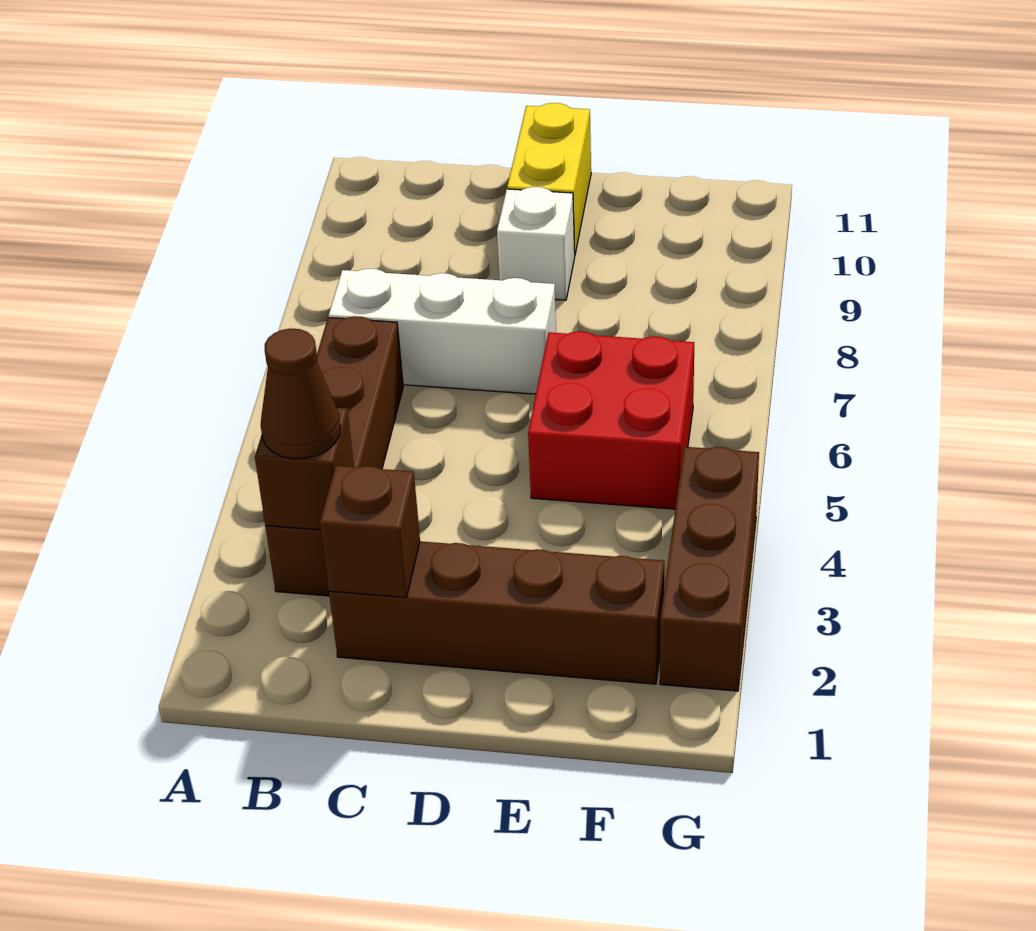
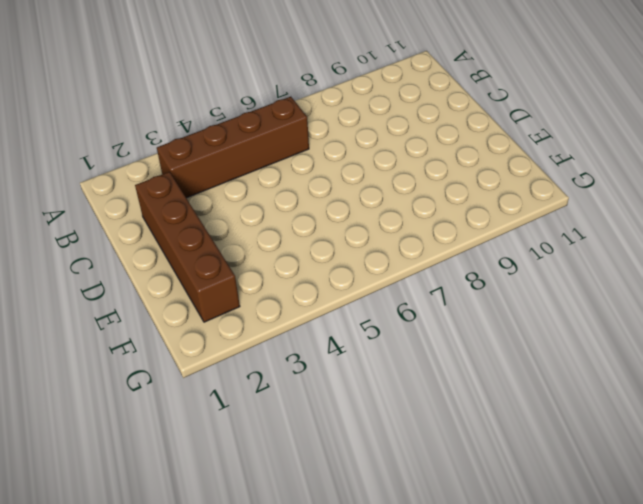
none -> white brick B7:D7 level 1
none -> white brick D9 level 1

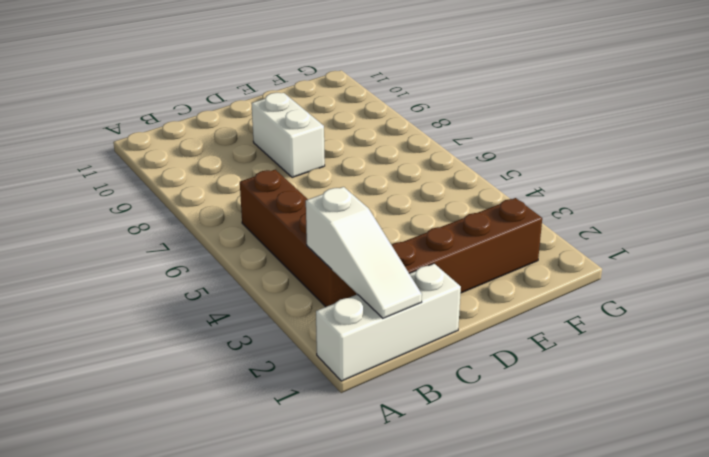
white brick A1:C1 level 1 -> white brick B7:D7 level 1
white slope B1:B3 level 2 top 3 -> brown brick B3 level 2
white brick D8:D9 level 1 -> white brick D9 level 1
none -> yellow brick D10:D11 level 1
none -> red brick E5:F6 level 1

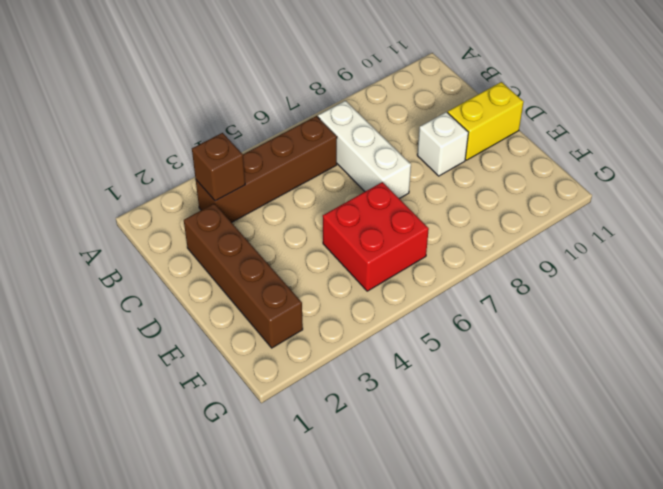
none -> brown brick G2:G4 level 1
none -> brown brick C2 level 2

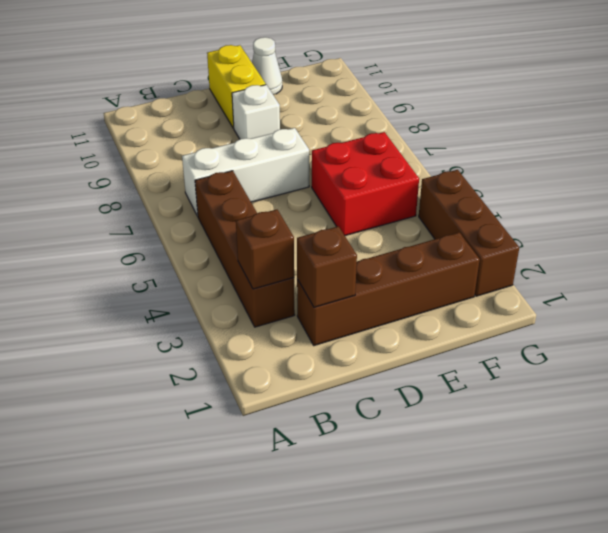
white cone E11 level 1 -> none
none -> brown cone B3 level 3

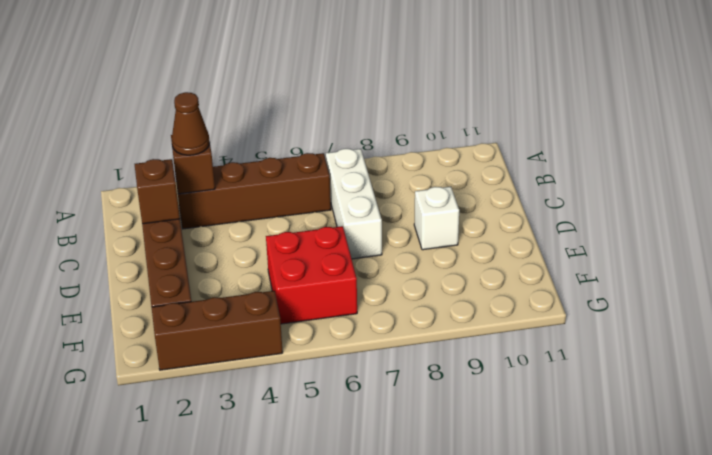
none -> yellow brick D10:D11 level 1

